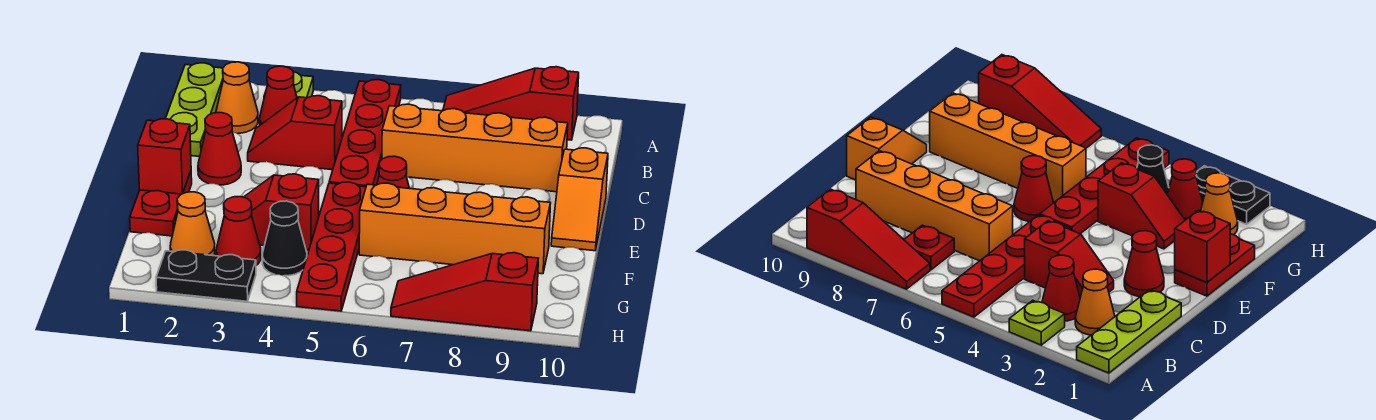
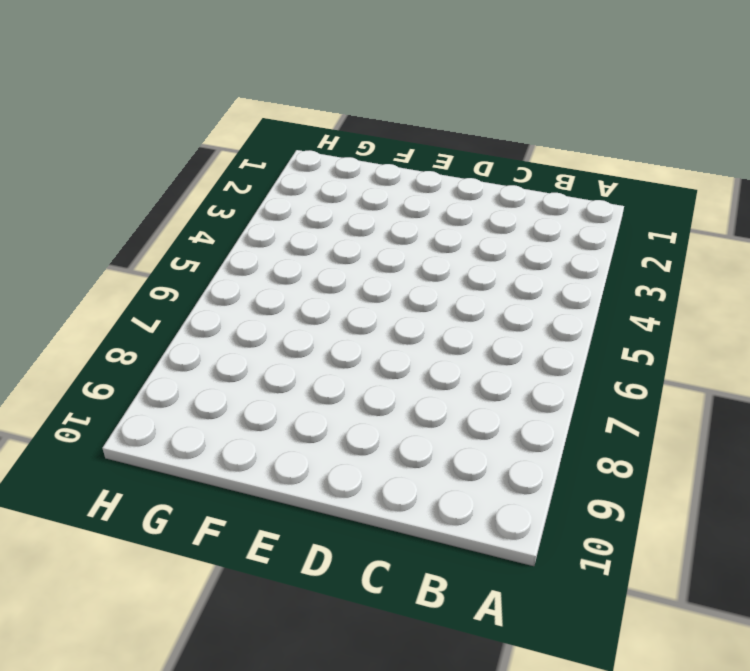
none -> lime plate A1:C1 level 1
none -> lime plate A3 level 1
none -> red plate A5:D5 level 1

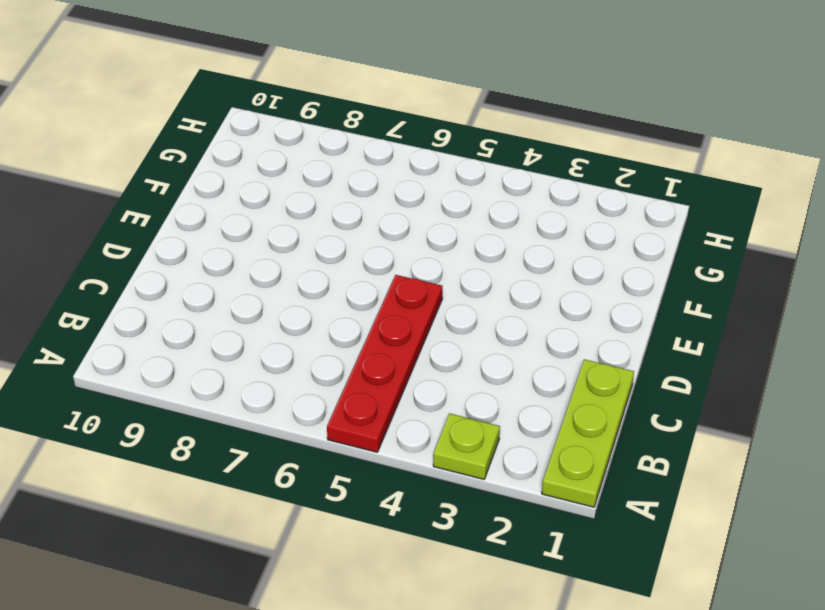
none -> red slope A7:A9 level 1 top 9
none -> orange cone B2 level 1
none -> red cone B3 level 1

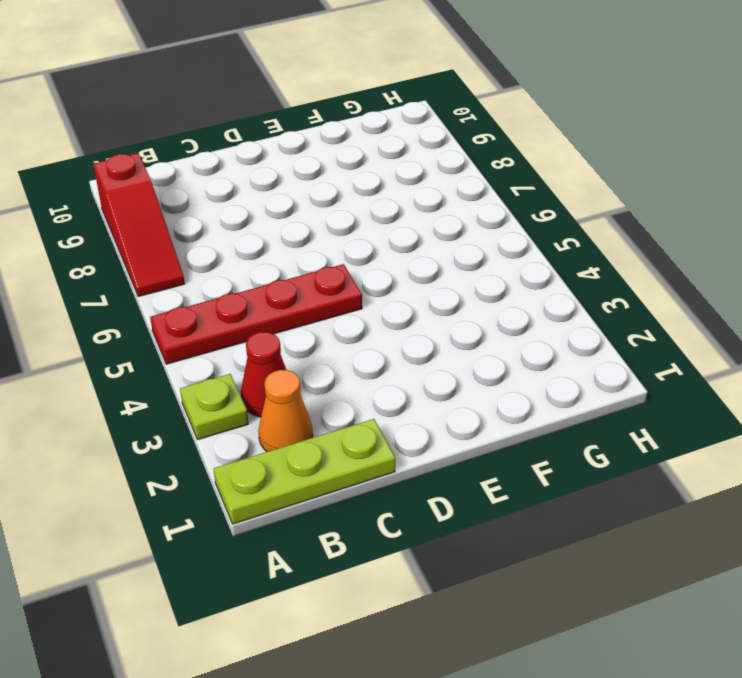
none -> red plate B7 level 1
none -> red slope C3:C4 level 1 top 4
none -> orange brick C6:C9 level 1

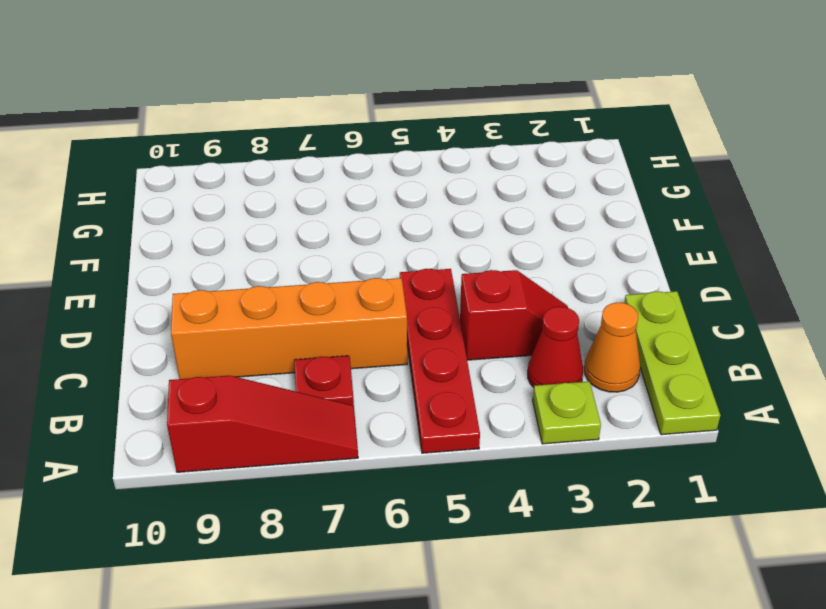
none -> red cone D2 level 1
none -> orange slope D10:E10 level 1 top D
none -> red plate E1:F1 level 1

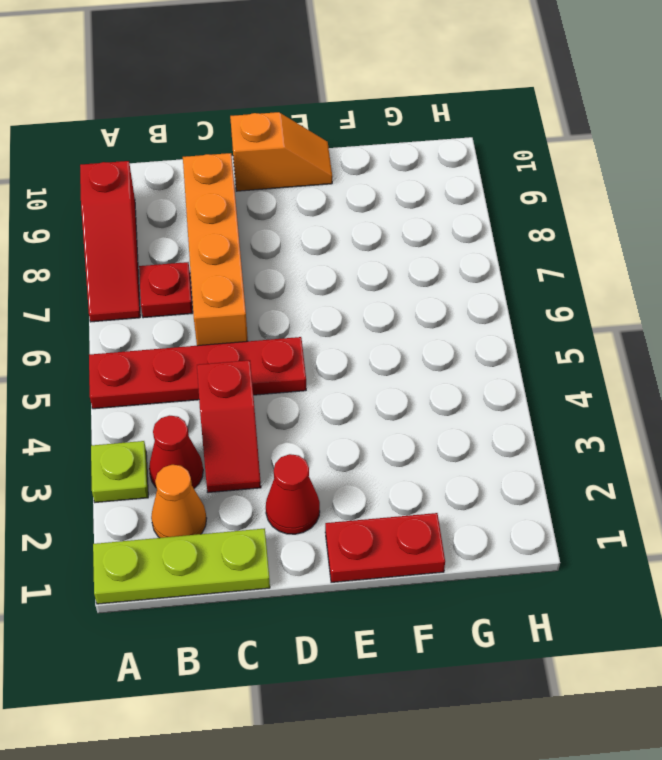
none -> red plate E5:H5 level 1
none -> red cone E6 level 1
none -> red slope F3:F4 level 1 top 4

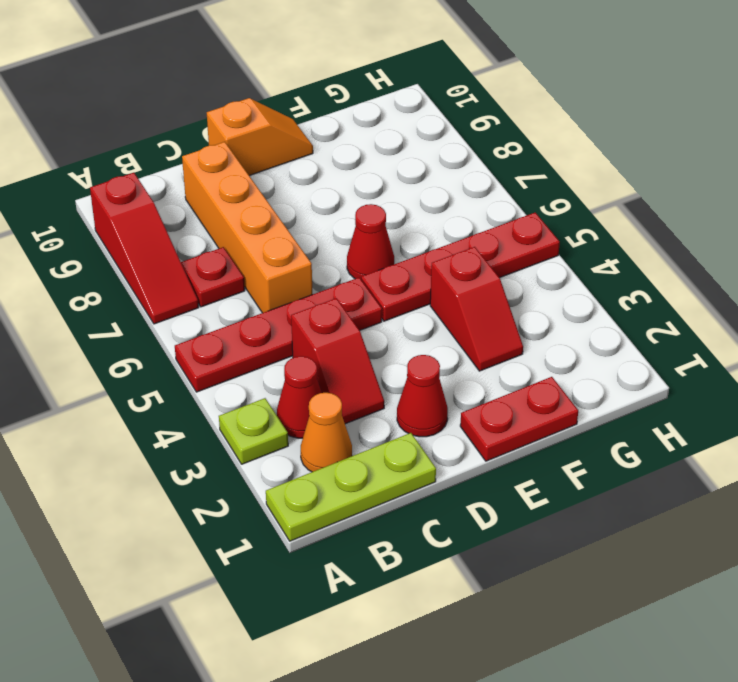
none -> orange brick F6:F9 level 1
none -> orange cone G2 level 1
none -> red cone G3 level 1

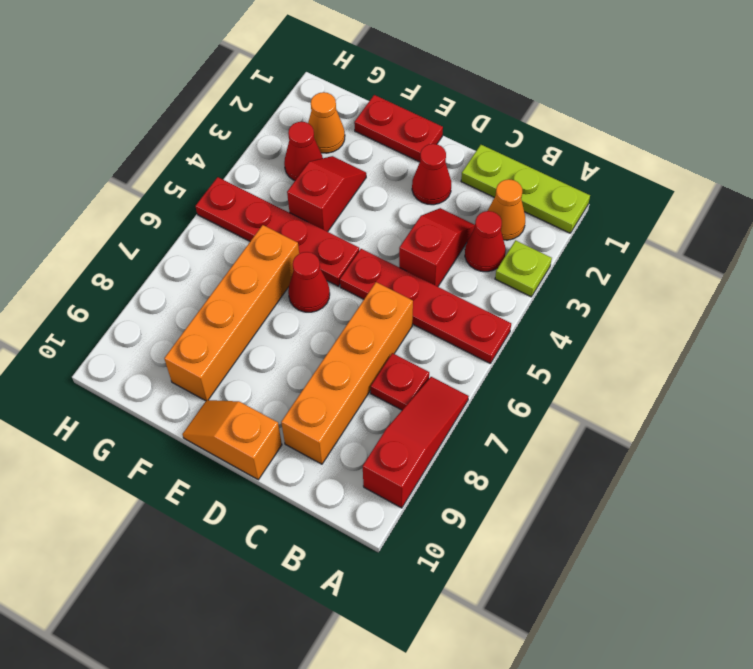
none -> black cone G4 level 1
none -> black plate H2:H3 level 1
none -> red slope H7:H9 level 1 top 9

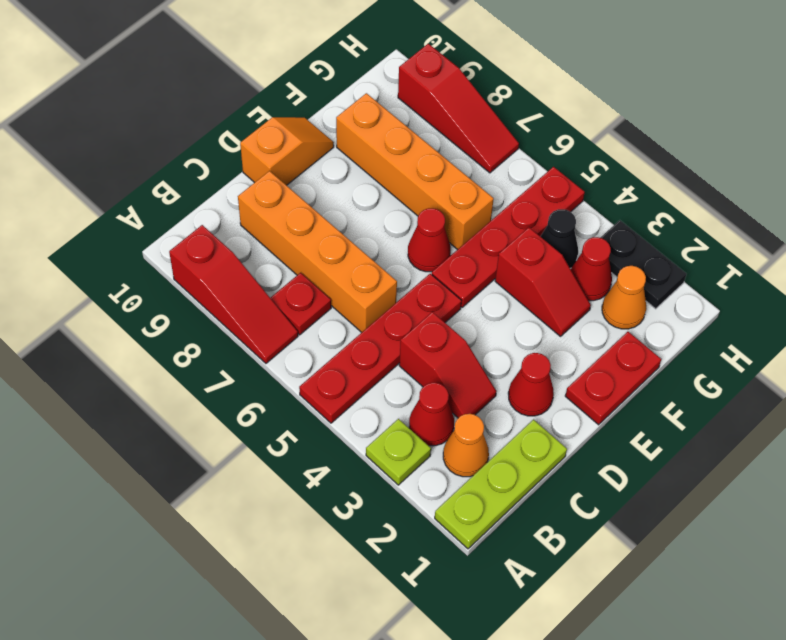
none -> red brick E1 level 2

